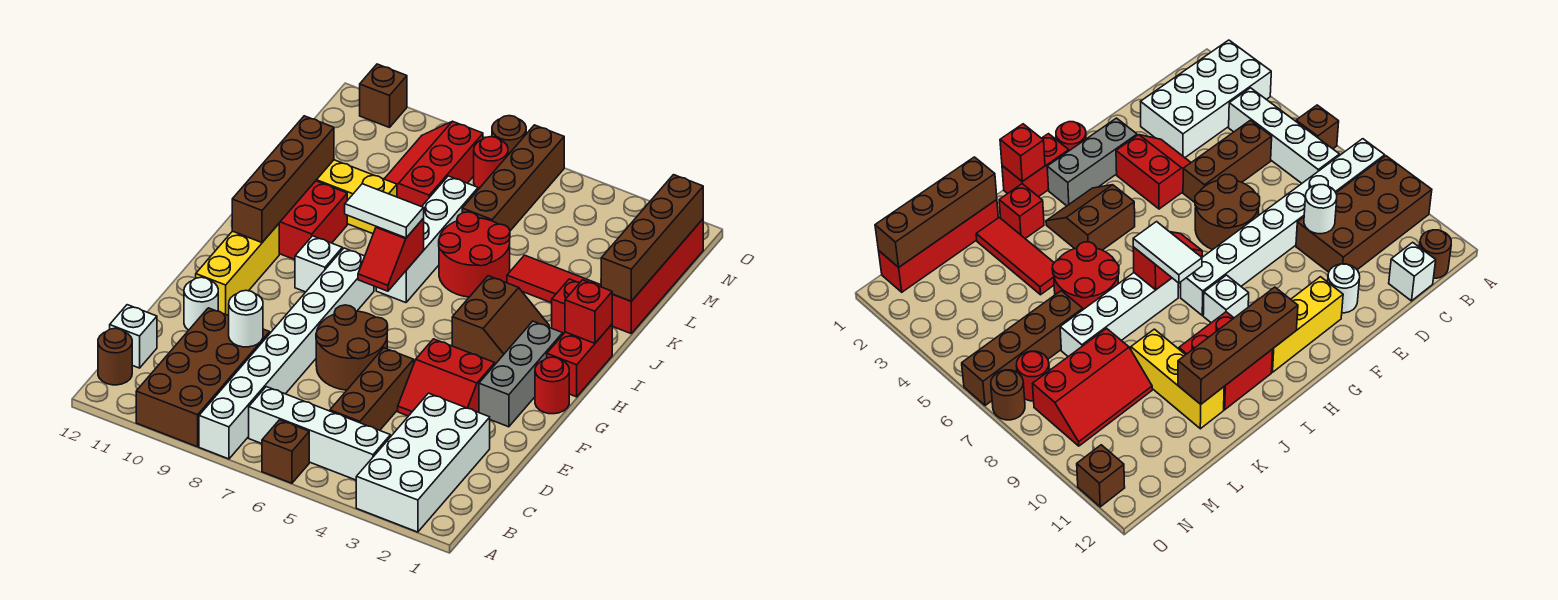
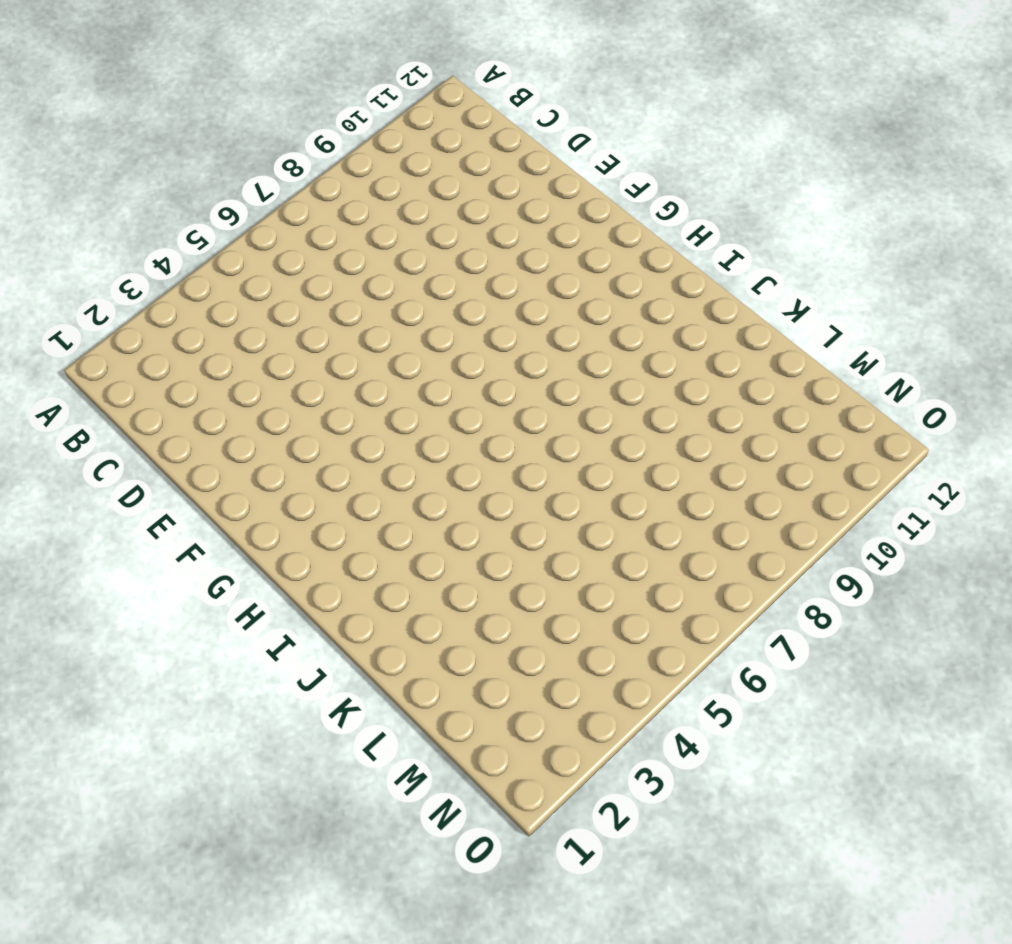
none -> white brick A2:D3 level 1
none -> brown brick A6 level 1
none -> white brick A8:H8 level 1
none -> brown brick A9:D10 level 1

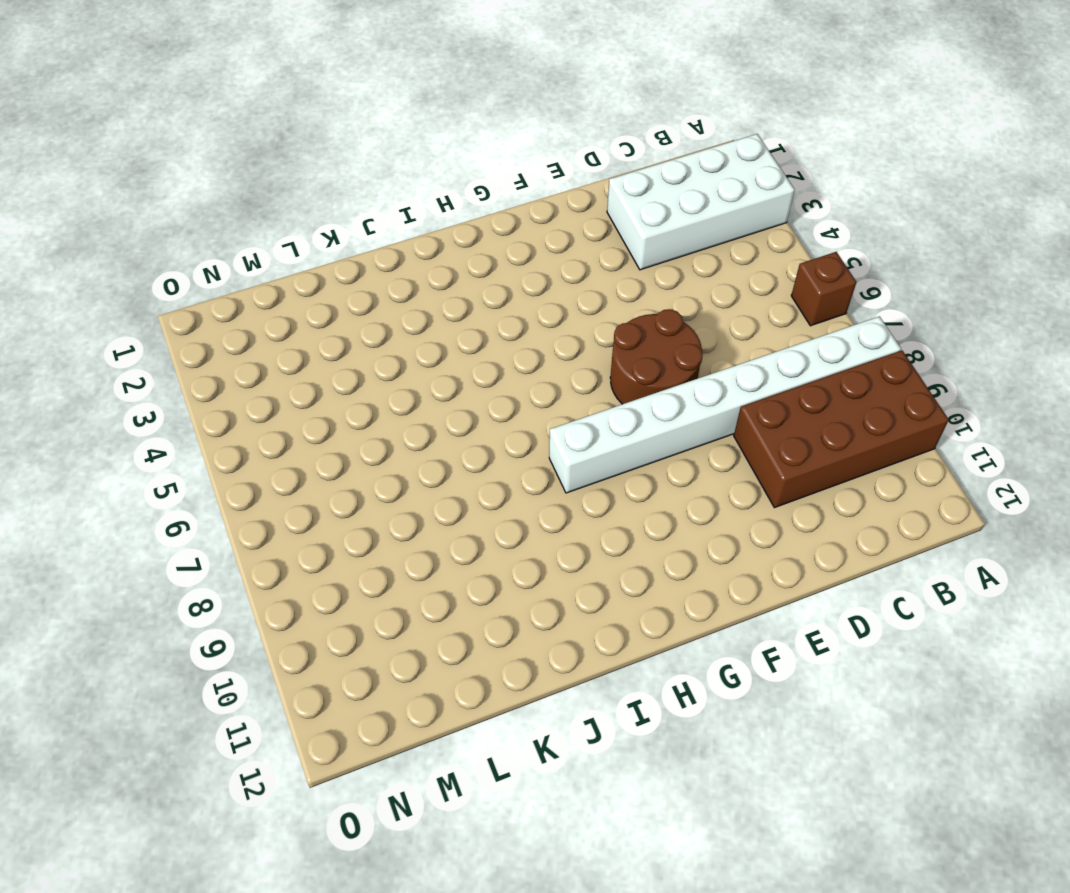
none -> white brick B4:B7 level 1
none -> brown round brick B12 level 1
none -> brown brick C5:E5 level 1
none -> white brick C12 level 1

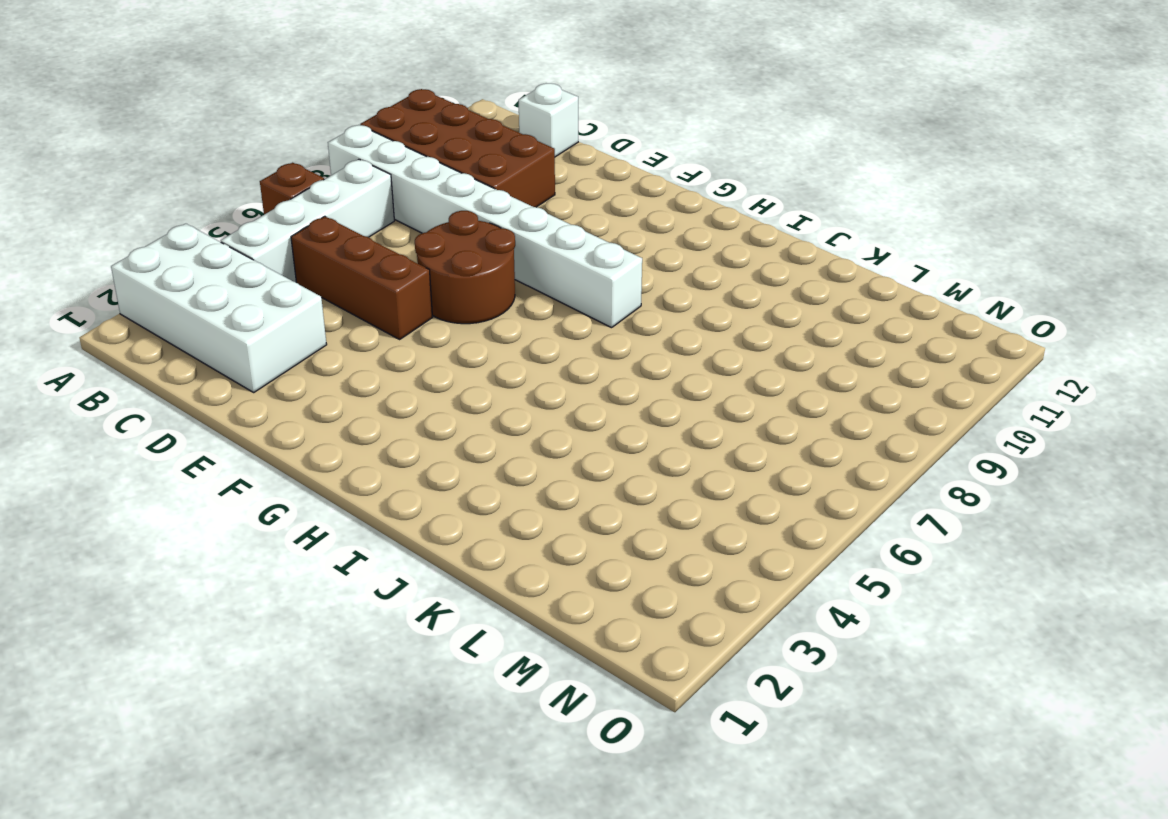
none -> brown round brick B12 level 1
none -> red slope E3:F4 level 1 top F
none -> white round brick E11 level 1
none -> grey brick F2:H2 level 1

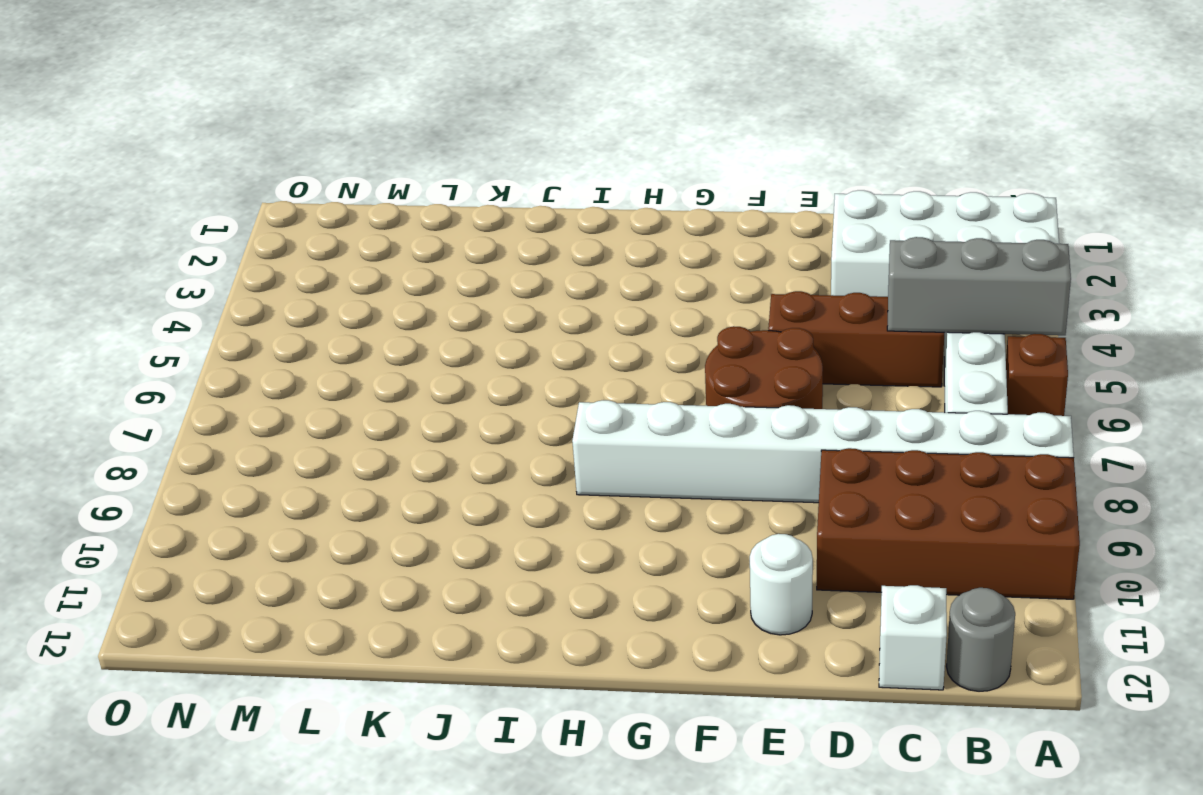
grey brick A5:C5 level 2 -> grey brick F2:H2 level 1
grey round brick B12 level 1 -> brown round brick B12 level 1
none -> red slope E3:F4 level 1 top F
none -> yellow brick F11:H11 level 1
none -> red round brick G1 level 1
none -> red brick H1:I1 level 1

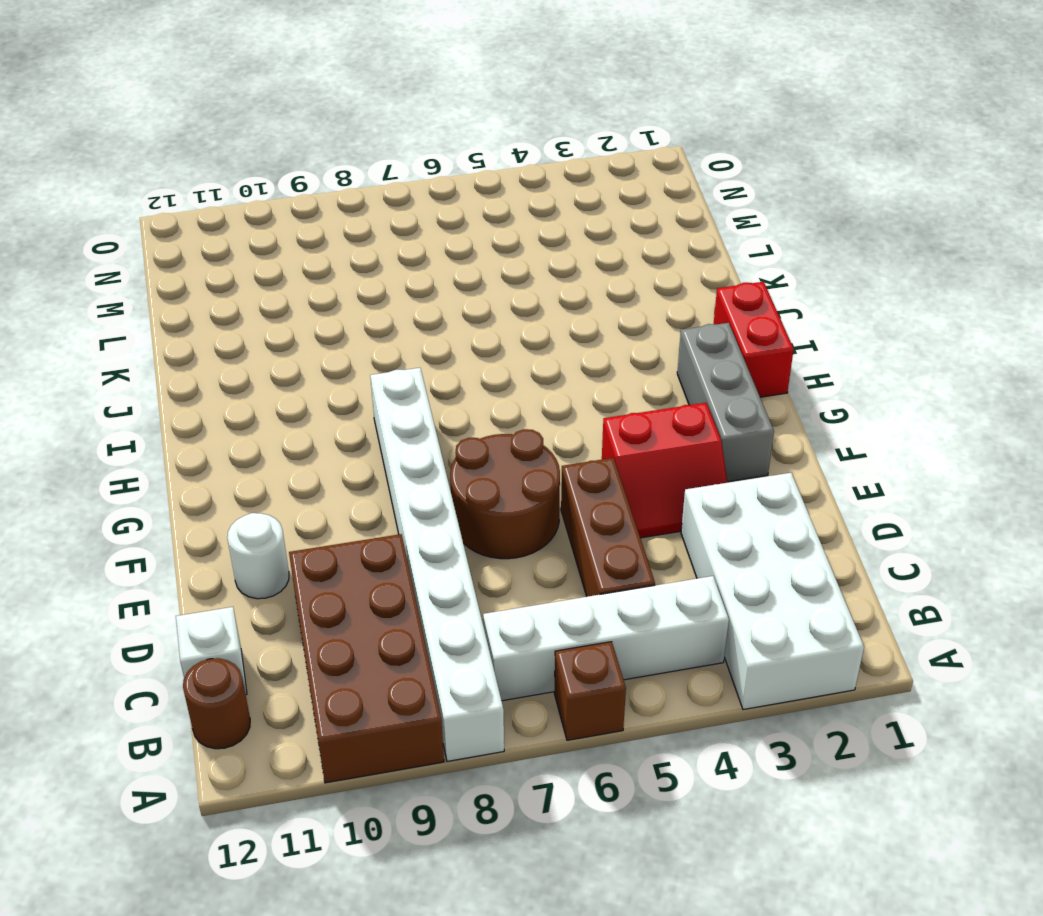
none -> yellow brick F11:H11 level 1
none -> red round brick G1 level 1
none -> brown slope H3:I4 level 1 top 4
none -> white brick H9 level 1

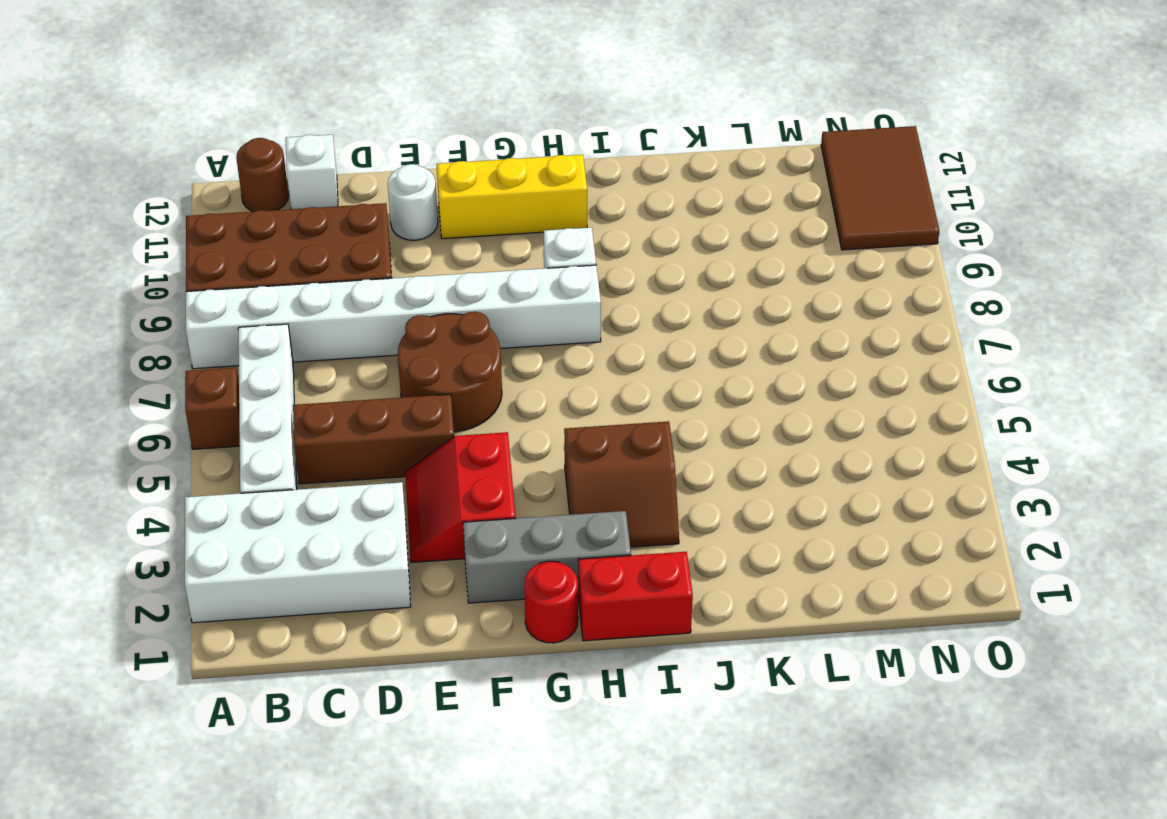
brown tile N10:O12 level 1 -> brown brick O11 level 1
none -> white brick I7:L7 level 1
none -> red brick I10:J11 level 1
none -> red brick J2 level 1
none -> red round brick J5:K6 level 1

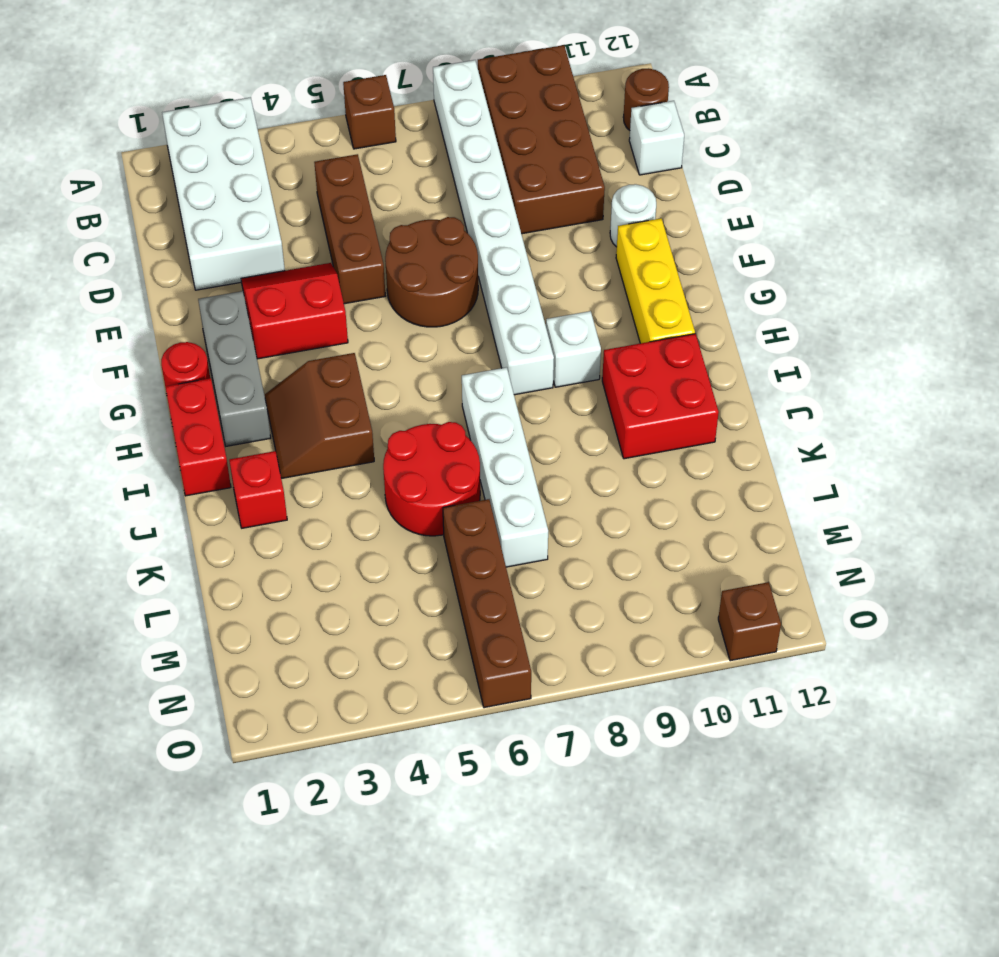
none -> white brick B4:B7 level 1
none -> red brick K1:N1 level 1
none -> red tile K2:K4 level 1
none -> yellow brick K9:K11 level 1

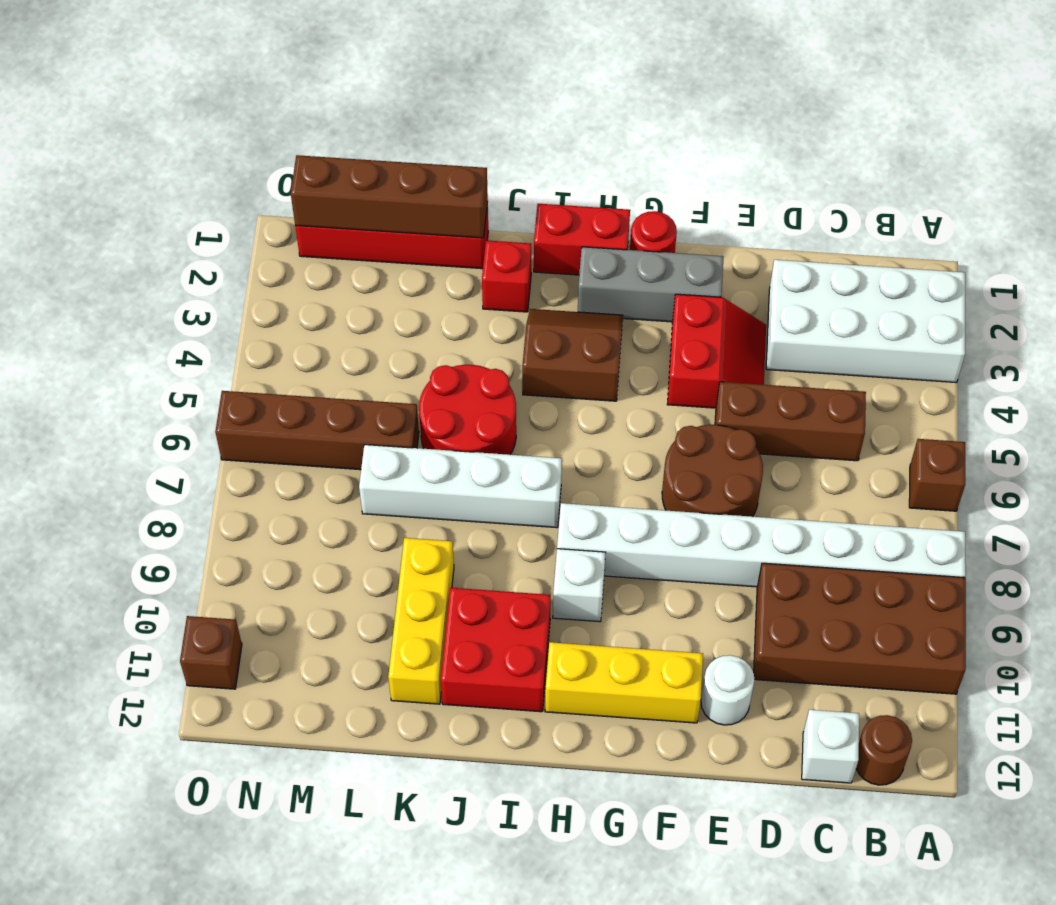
none -> white brick B4:B7 level 1
none -> red tile K2:K4 level 1
none -> red slope L8:N9 level 1 top 8
none -> red round brick N7 level 1

